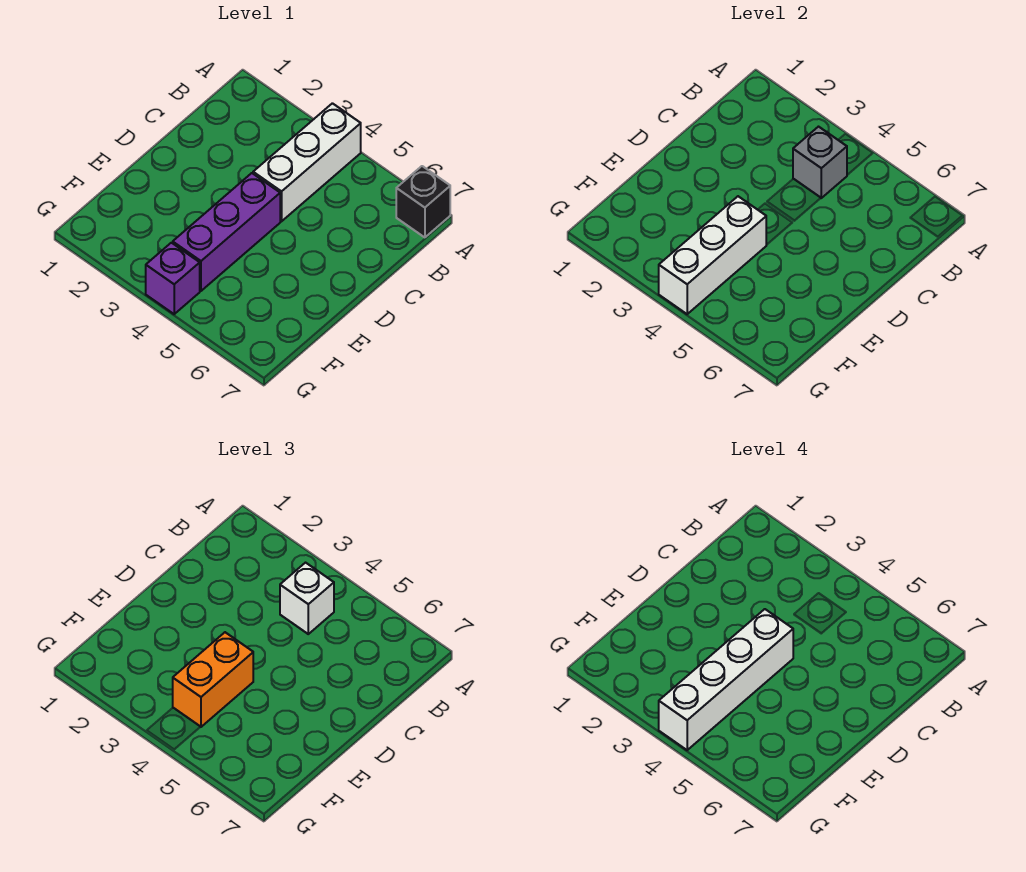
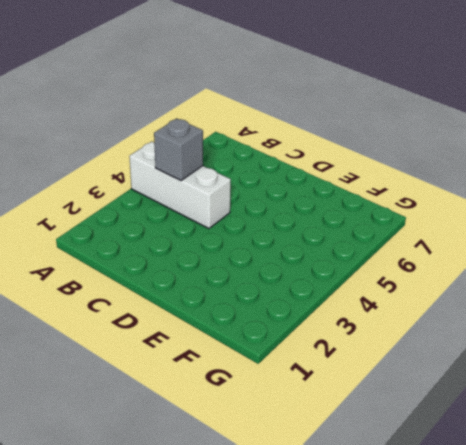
none -> black brick A7 level 1
none -> purple brick D4:F4 level 1

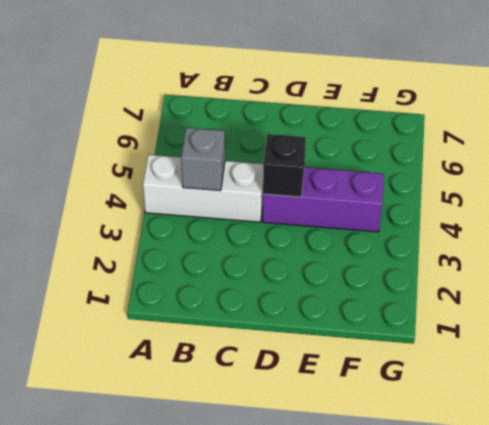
black brick D4 level 2 -> black brick A7 level 1
none -> purple brick G4 level 1
none -> white brick E4:G4 level 2

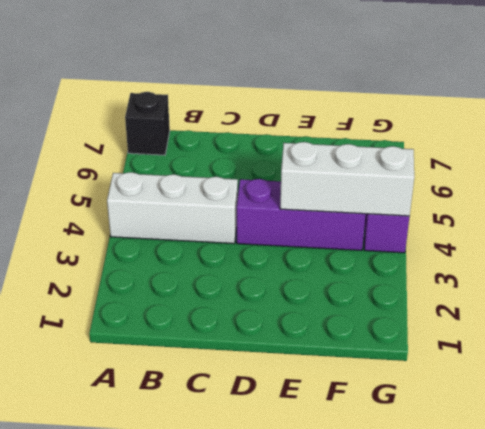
none -> grey brick B4 level 2
none -> white brick B4 level 3

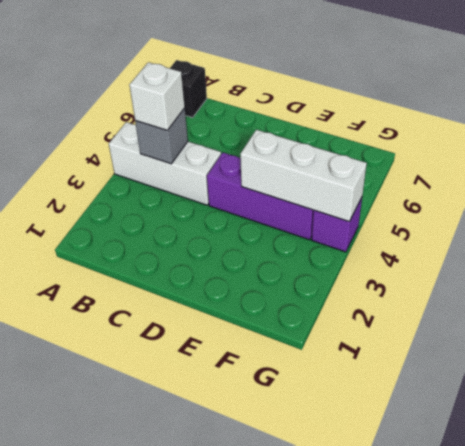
none -> orange brick E4:F4 level 3
none -> white brick D4:G4 level 4

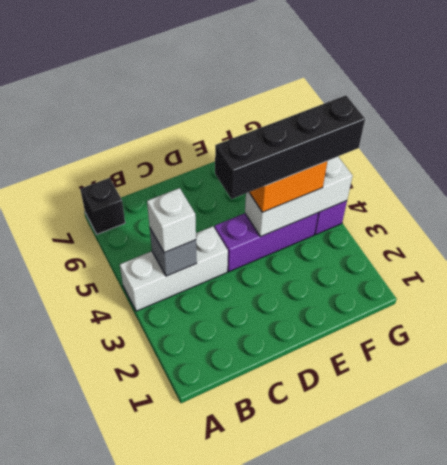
black brick D4:G4 level 4 -> white brick D4:G4 level 4

